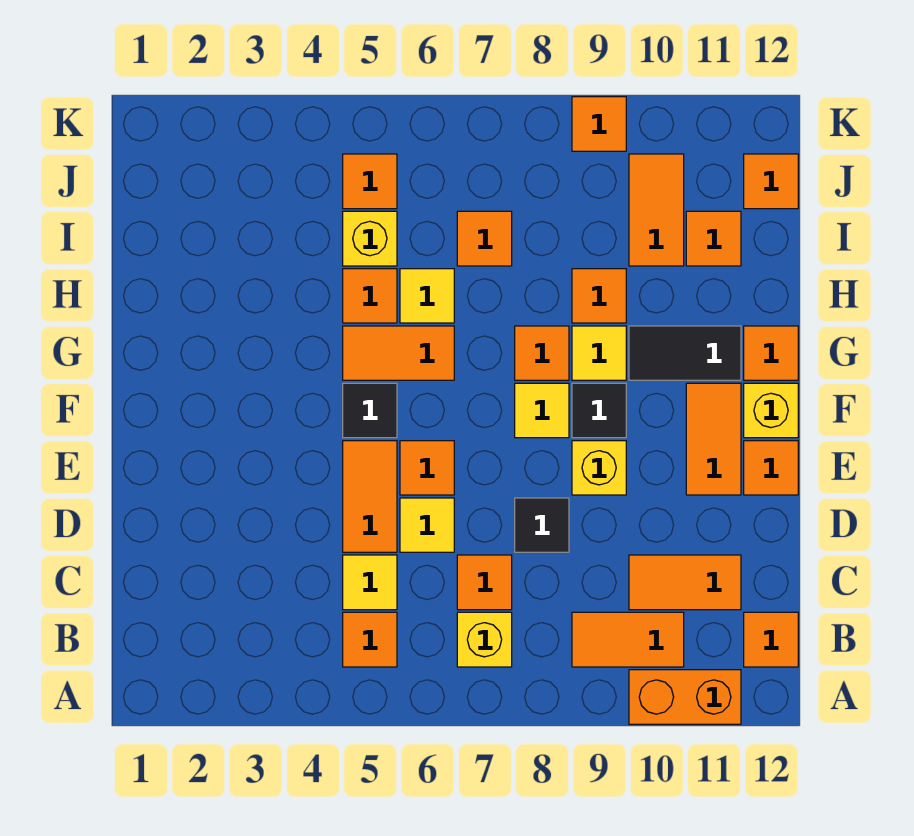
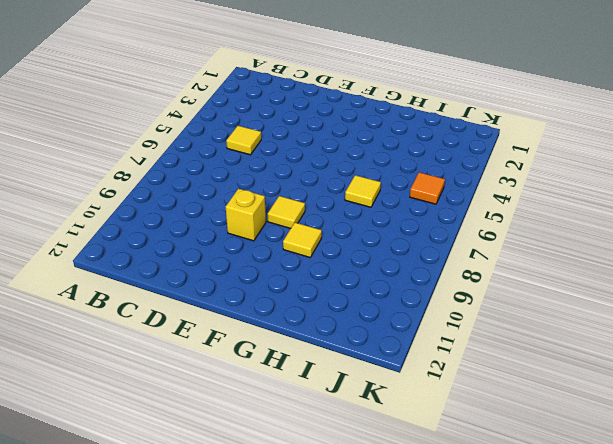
none -> orange brick A10:A11 level 1
none -> orange tile B5 level 1
none -> yellow brick B7 level 1
none -> orange tile B9:B10 level 1

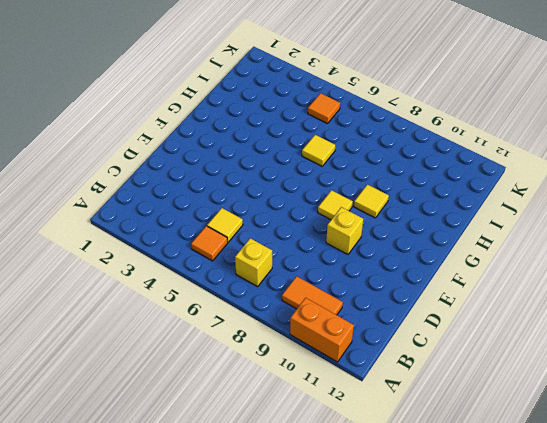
none -> orange tile B12 level 1
none -> orange tile C7 level 1
none -> orange tile C10:C11 level 1
none -> orange tile D5:E5 level 1

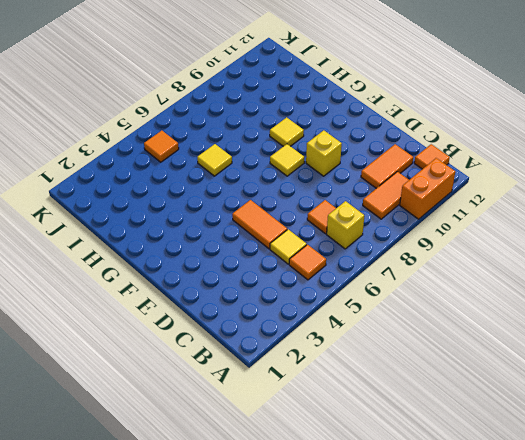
none -> yellow tile D6 level 1
none -> black tile D8 level 1
none -> orange tile E6 level 1
none -> orange tile E11:F11 level 1

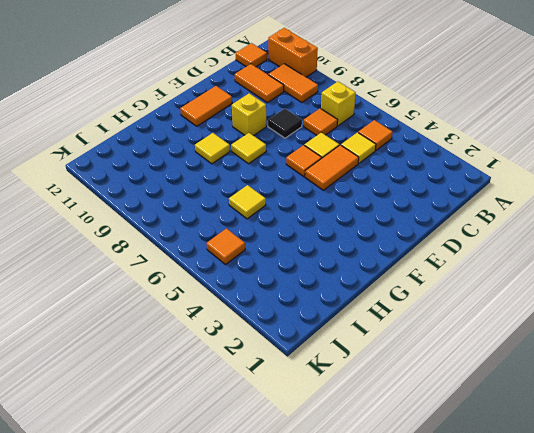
none -> orange tile E12 level 1
none -> black tile F5 level 1
none -> black tile F9 level 1
none -> yellow brick F12 level 1

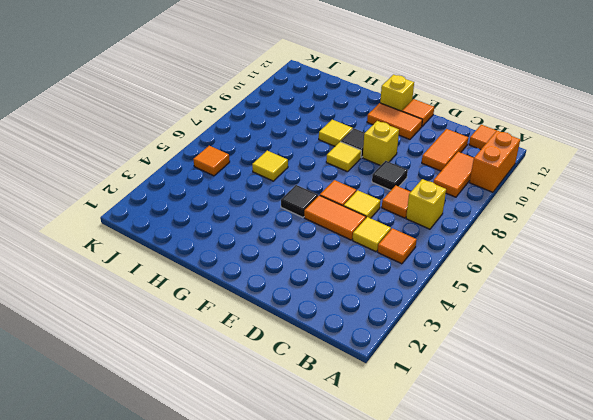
none -> orange tile G5:G6 level 1
none -> orange tile G8 level 1
none -> black tile G10:G11 level 1
none -> orange tile G12 level 1

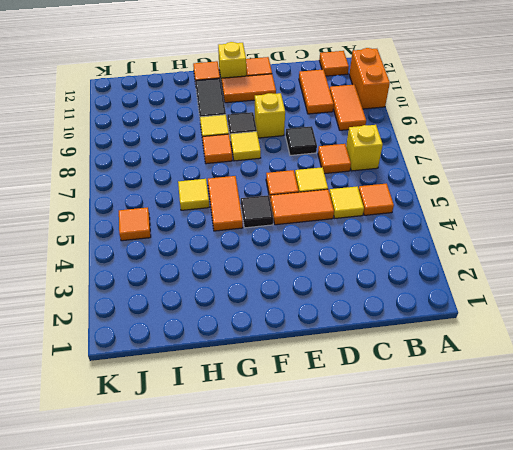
none -> orange tile H5 level 1
none -> orange tile H9 level 1
none -> yellow brick I5 level 1
none -> orange tile I7 level 1

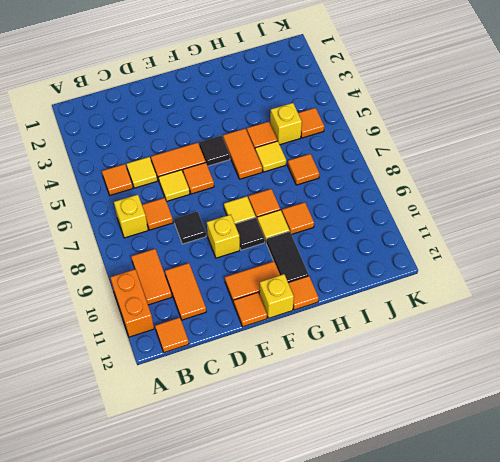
none -> orange tile I10:J10 level 1
none -> orange tile I11 level 1
none -> orange tile J12 level 1
none -> orange tile K9 level 1

